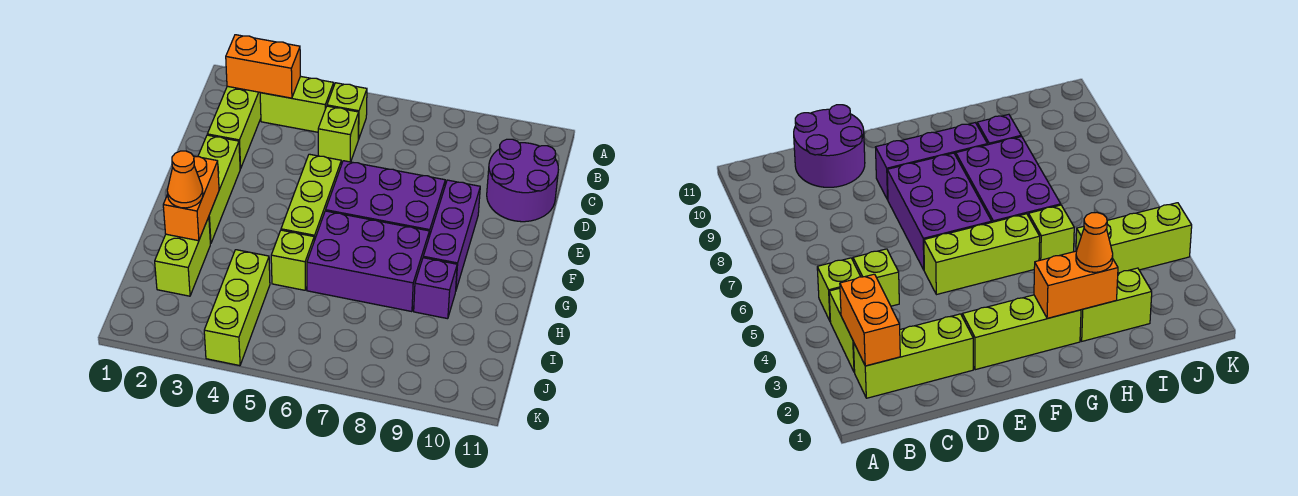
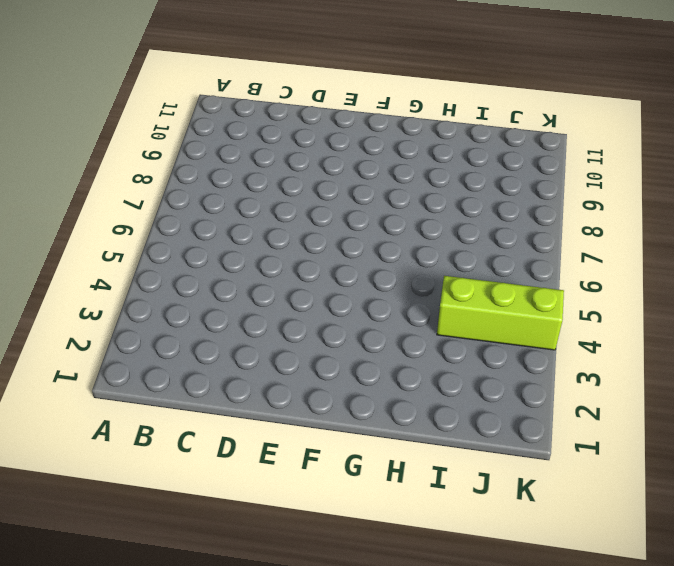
none -> lime brick B2:D2 level 1
none -> lime brick B3:B4 level 1
none -> lime brick B5 level 1

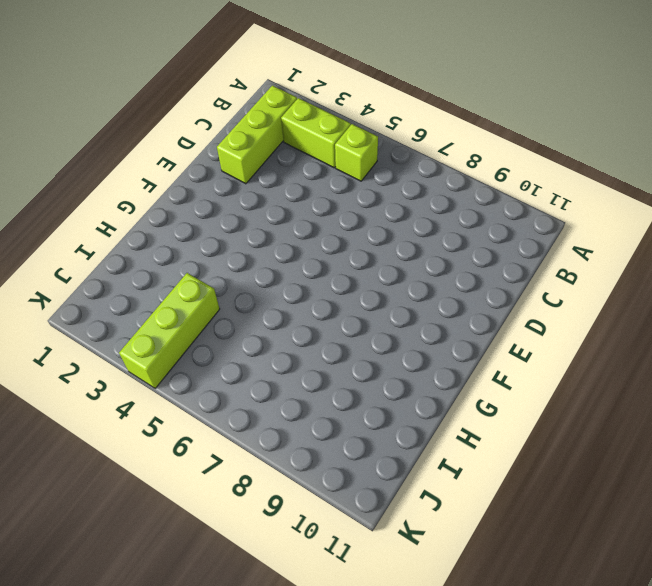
none -> lime brick C5 level 1
none -> purple round brick C10:D11 level 1
none -> lime brick E2:G2 level 1

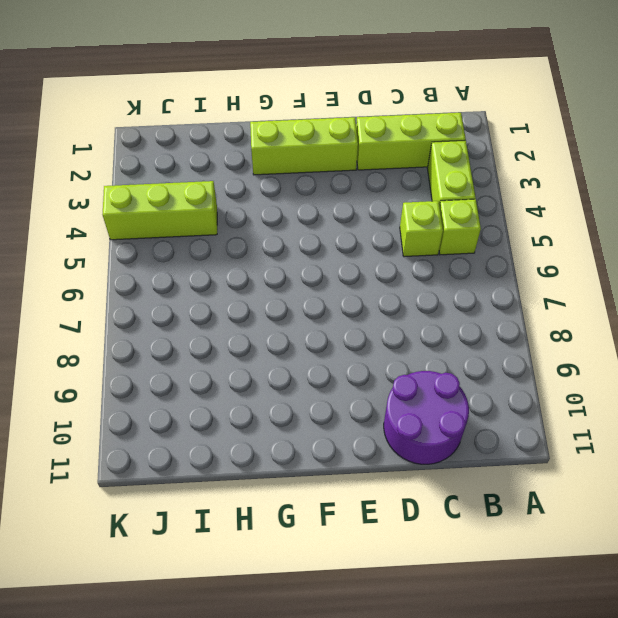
none -> lime brick E5:G5 level 1
none -> purple brick E6:F8 level 1
none -> purple brick E9:G9 level 1

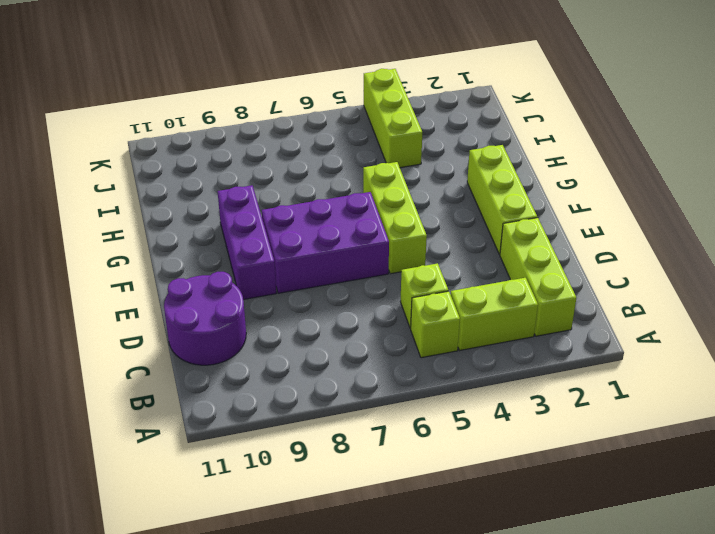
none -> purple brick G6:H8 level 1
none -> lime brick H2:I2 level 1
none -> lime brick H5 level 1

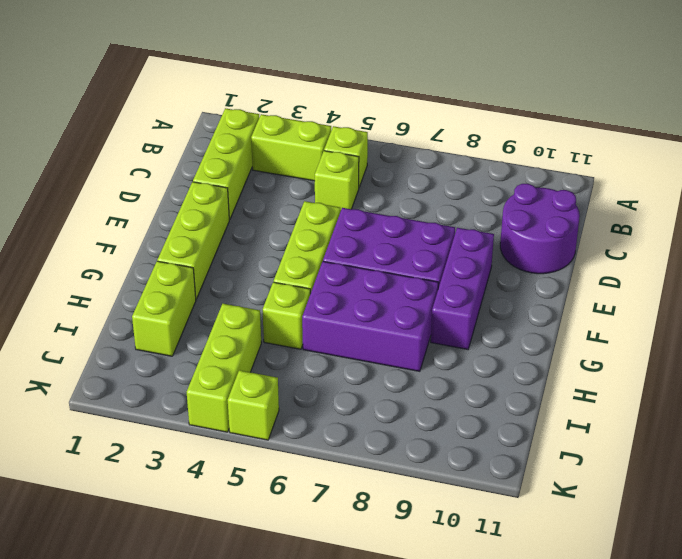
lime brick K5 level 1 -> none
none -> purple brick H9 level 1
none -> orange brick B2:B3 level 2
none -> orange brick G2:H2 level 2

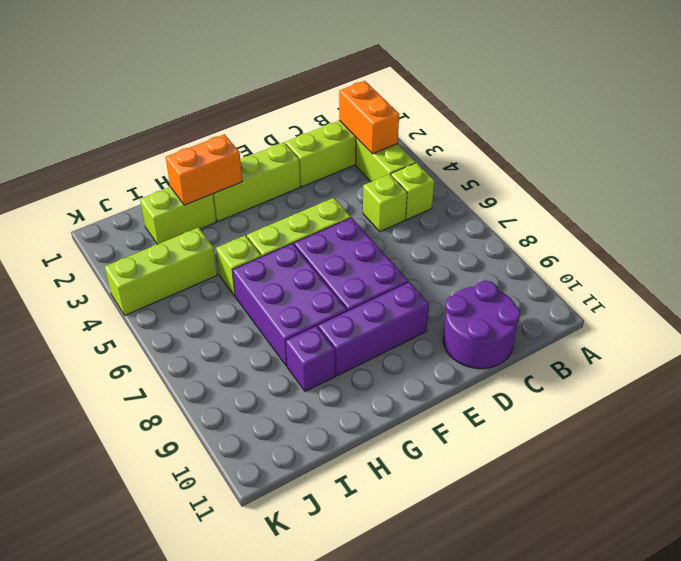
none -> orange cone H2 level 3

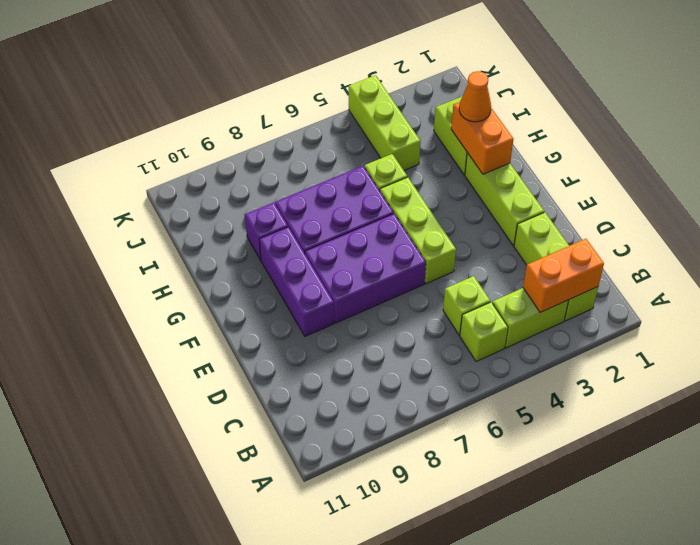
none -> purple round brick C10:D11 level 1

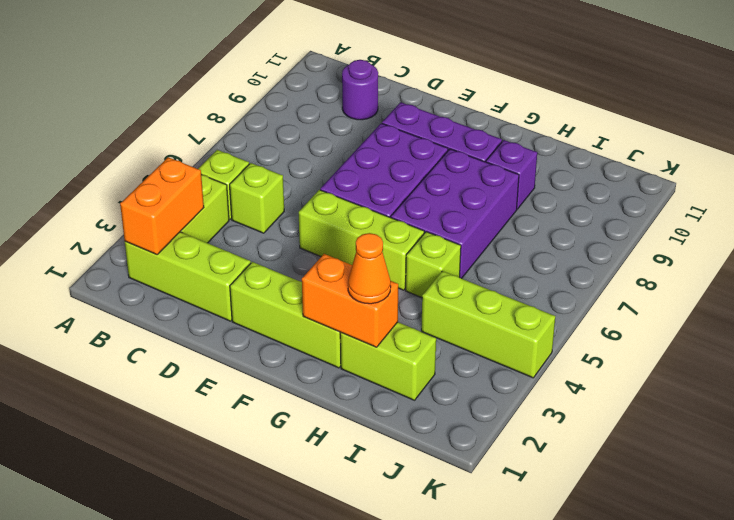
purple round brick C10 level 1 -> purple round brick C10:D11 level 1

